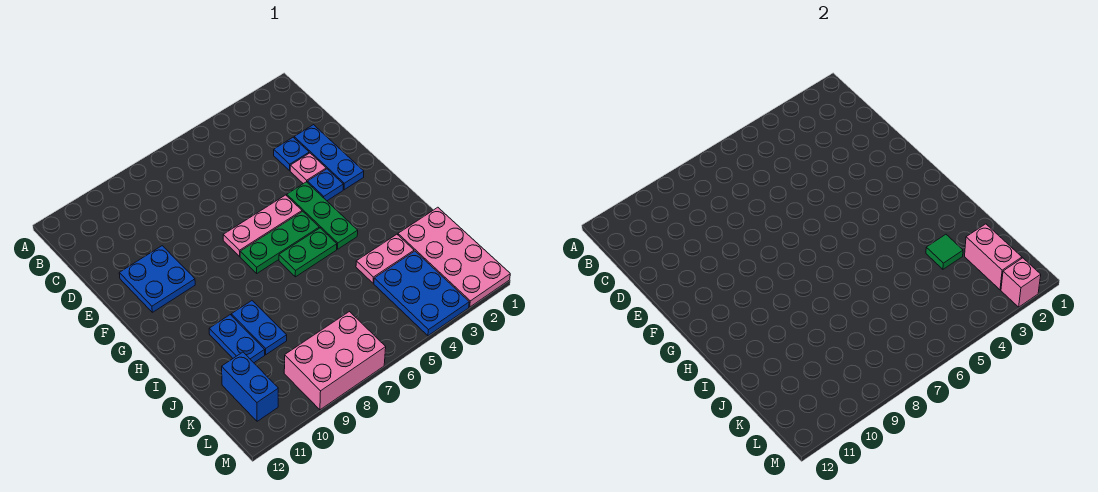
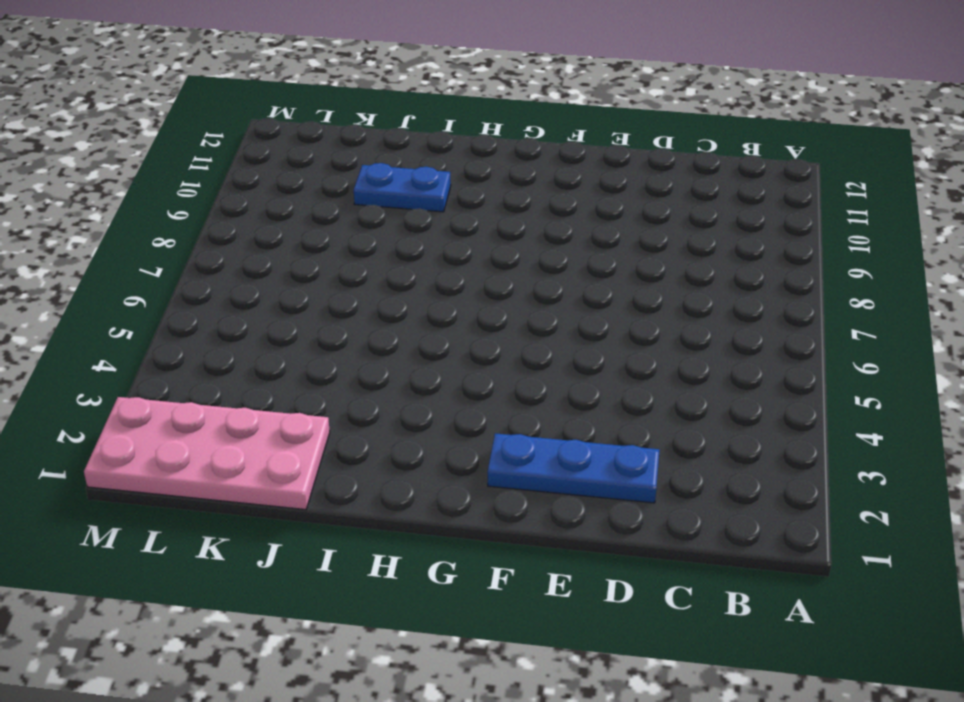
none -> blue plate D3 level 1
none -> pink plate E3 level 1
none -> blue plate E10:F11 level 1

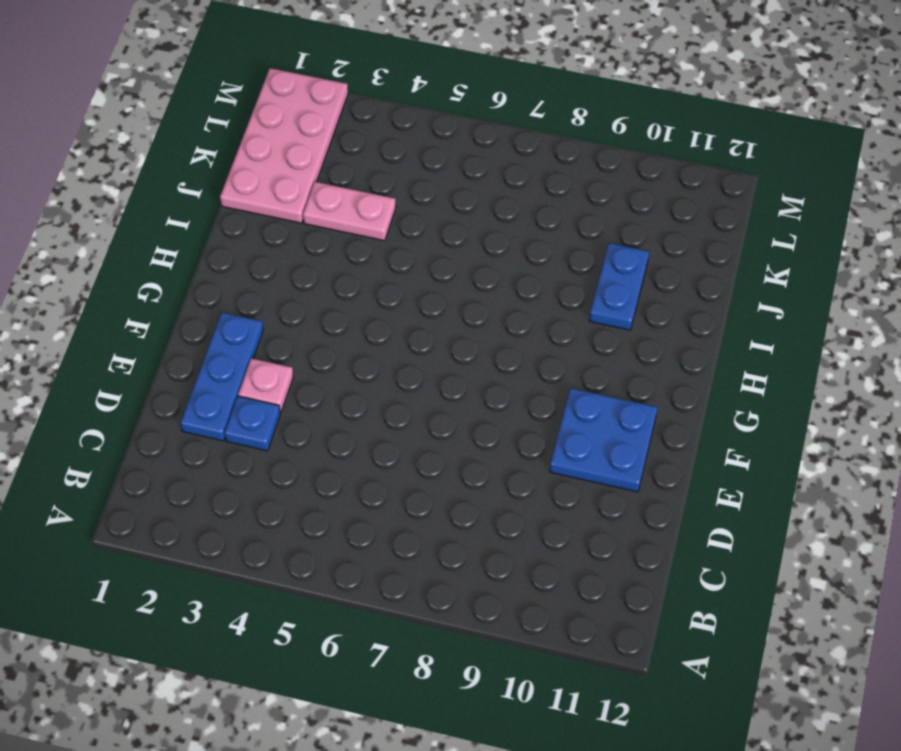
none -> blue plate F3 level 1
none -> green plate F4:H4 level 1
none -> pink plate F5:F7 level 1

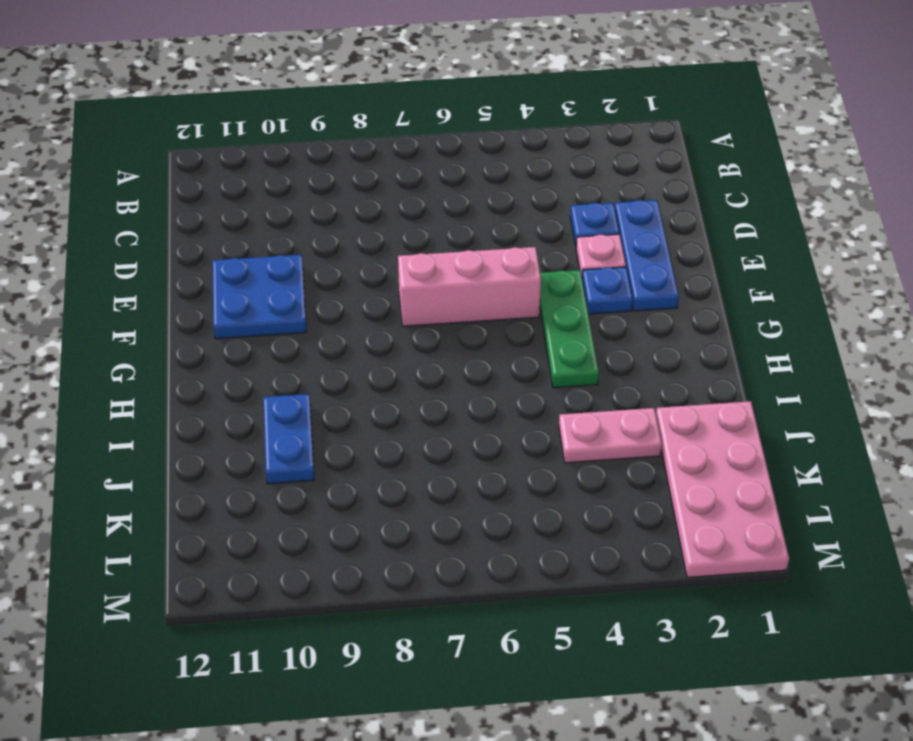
pink brick F5:F7 level 1 -> pink plate F5:F7 level 1
none -> green plate G5:G7 level 1
none -> green plate H5:H6 level 1
none -> blue plate I9:J9 level 1

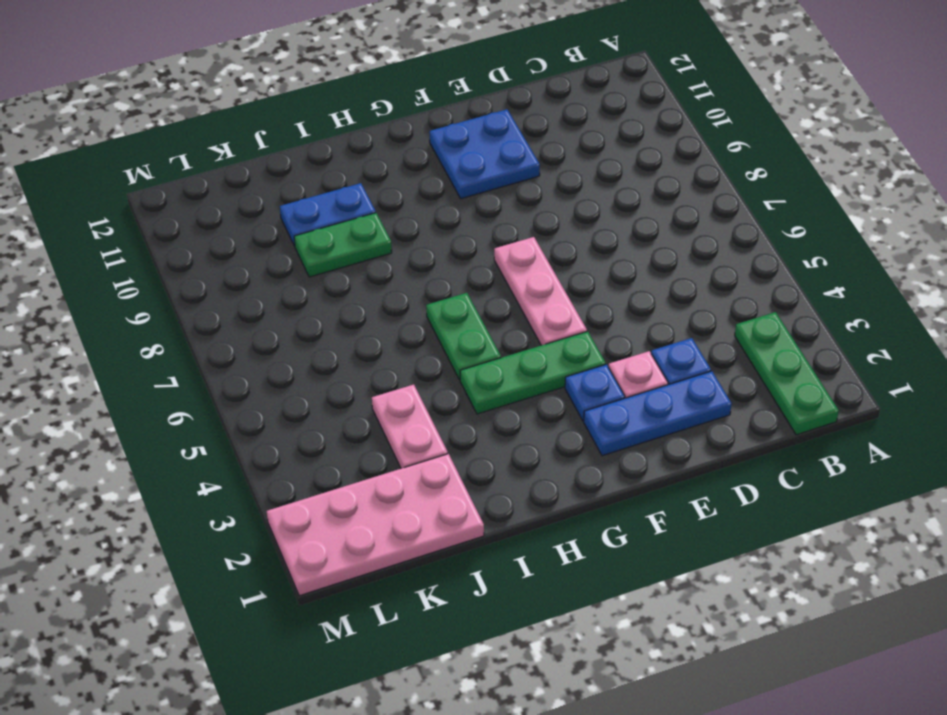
green plate B1:B3 level 1 -> green plate G5:G7 level 1
green plate I9:J9 level 1 -> blue plate I9:J9 level 1
none -> blue plate K3:M4 level 1
none -> blue brick K11:L11 level 1
none -> pink brick L7:M9 level 1

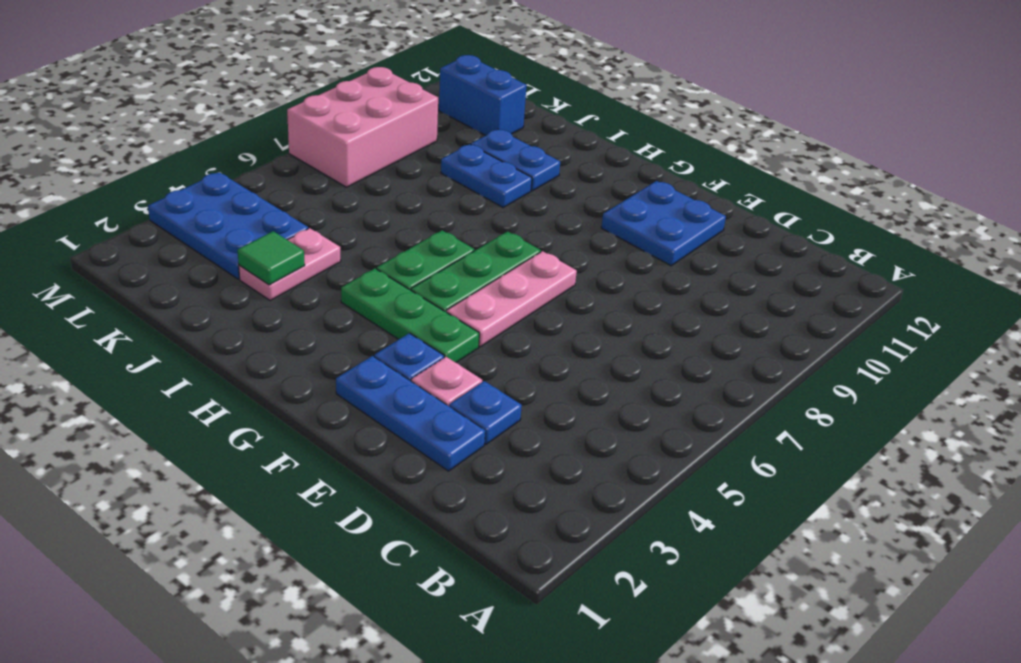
none -> pink plate J1:M2 level 1
none -> pink brick K2:L2 level 2
none -> pink brick M2 level 2

